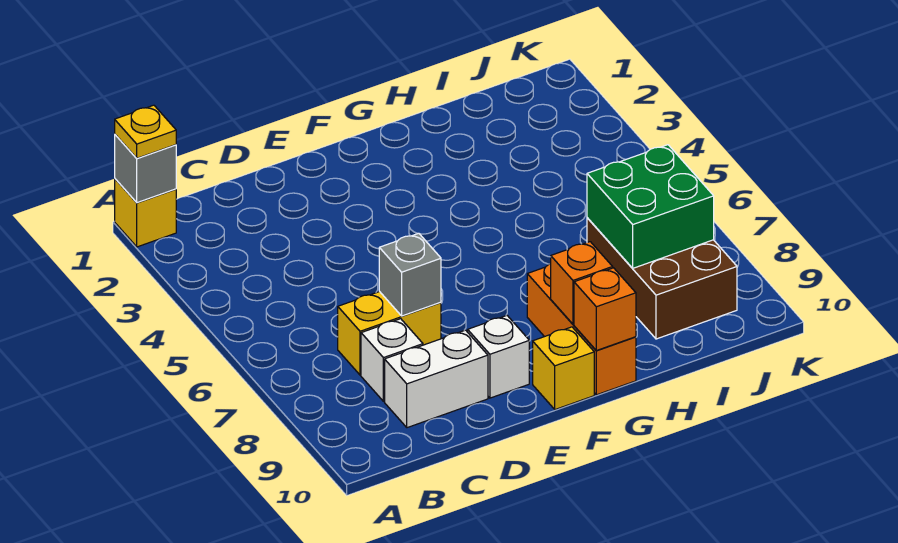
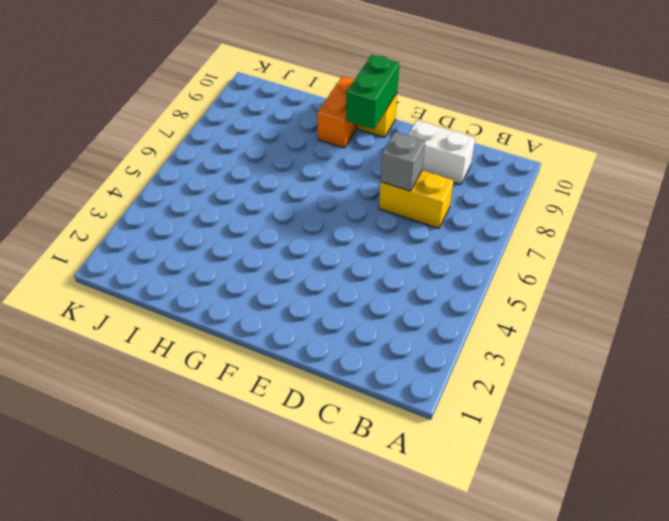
green brick F9:F10 level 2 -> none
orange brick G9:G10 level 1 -> orange brick G8:G10 level 1
none -> yellow brick A1 level 1
none -> white brick C8 level 1
none -> white brick E9 level 1

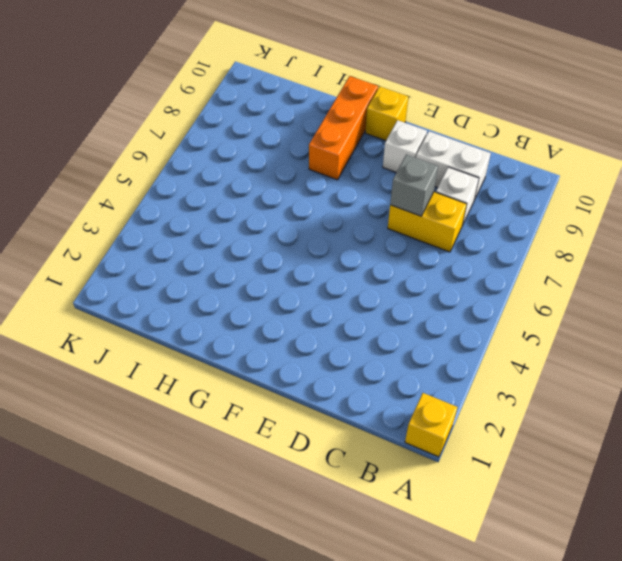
none -> brown brick I7:J9 level 1
none -> grey brick A1 level 2
none -> orange brick G9 level 2

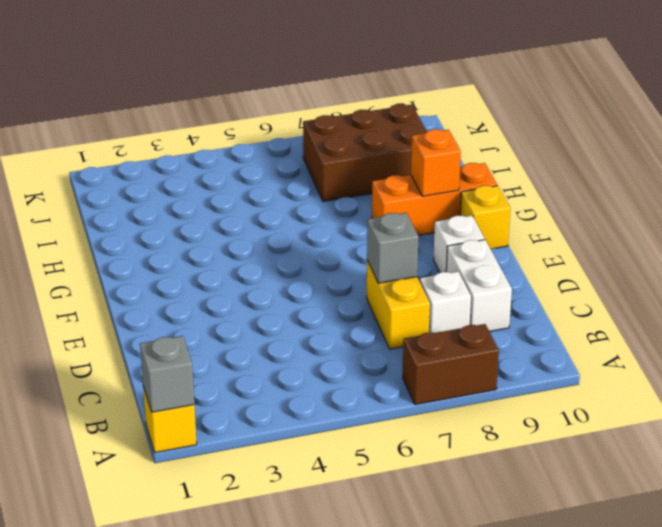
brown brick A7:A8 level 1 -> none
none -> orange brick G10 level 2
none -> green brick I7:J8 level 2
none -> yellow plate A1 level 3

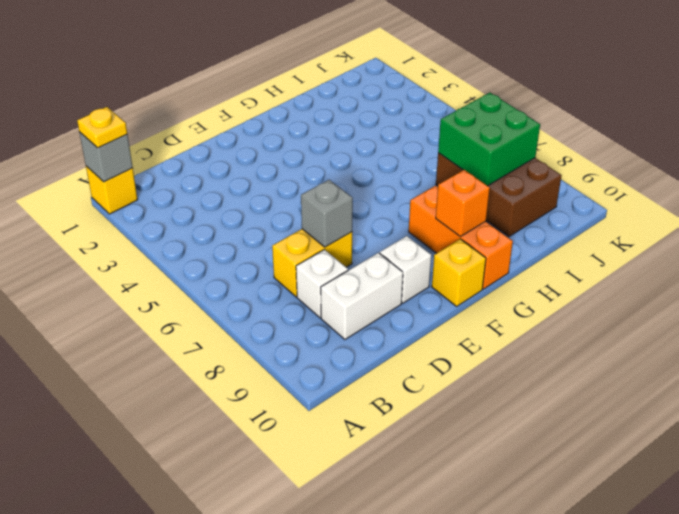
none -> orange brick G10 level 2

